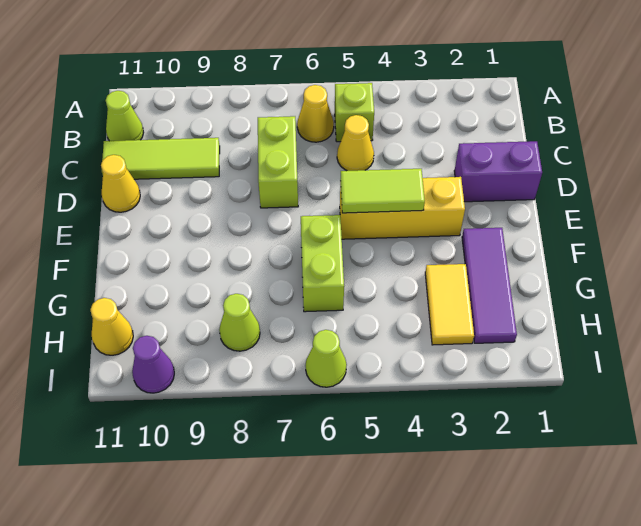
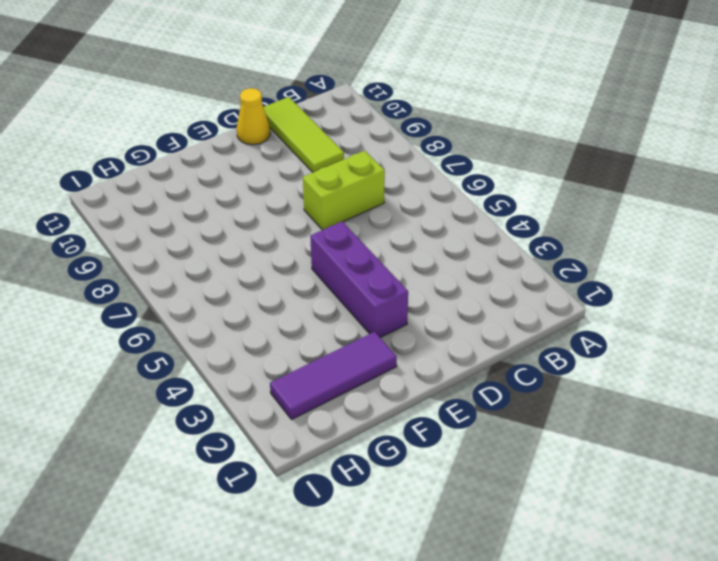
purple brick E3:E5 level 1 -> yellow brick E3:E5 level 1
none -> lime brick B5 level 1
none -> yellow cone B6 level 1
none -> lime cone B11 level 1

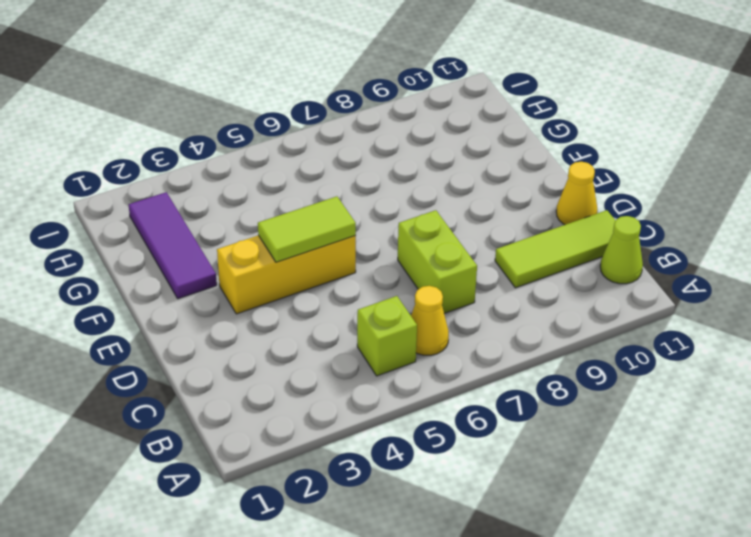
none -> yellow cone C5 level 1
none -> purple brick D1:D2 level 1
none -> lime brick F6:G6 level 1

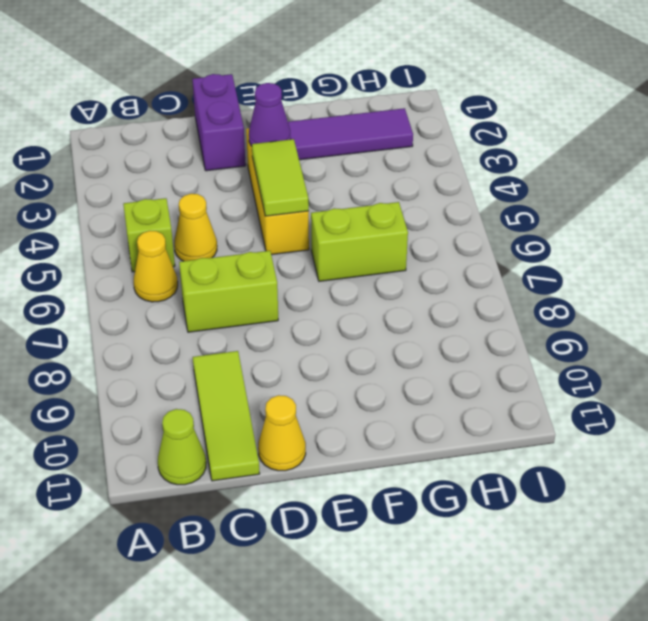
purple cone E3 level 2 -> purple cone I10 level 1
none -> yellow tile G3:H3 level 1
none -> lime cone H8 level 1
none -> yellow cone H11 level 1

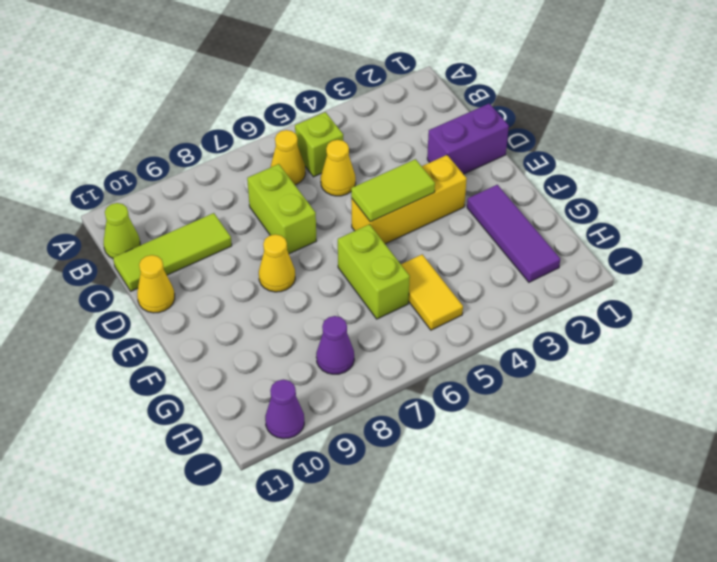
yellow cone E8 level 1 -> yellow cone H11 level 1
yellow tile G5:H5 level 1 -> yellow tile G3:H3 level 1
purple cone H8 level 1 -> lime cone H8 level 1
none -> lime cone I6 level 1

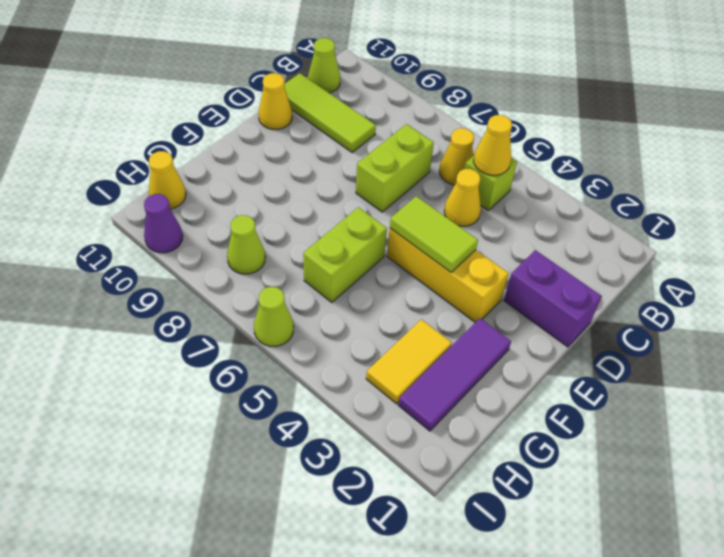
yellow cone B5 level 2 -> none

